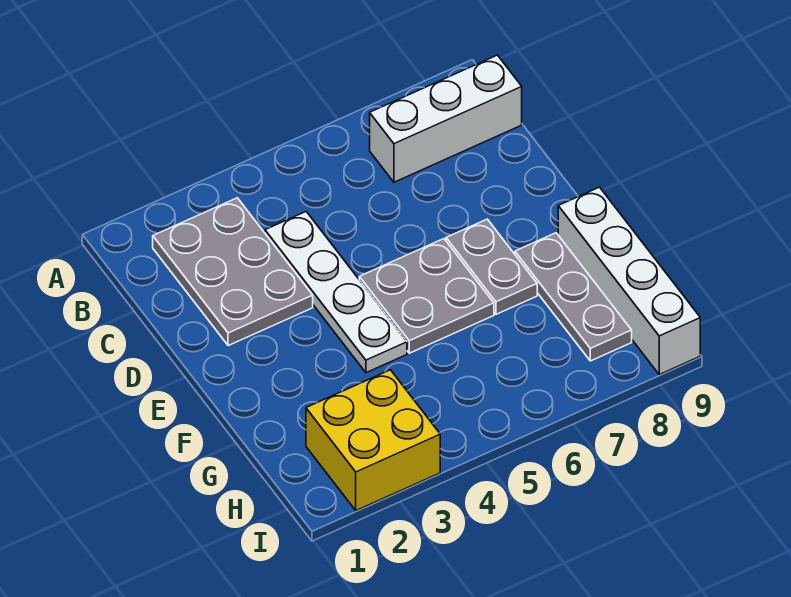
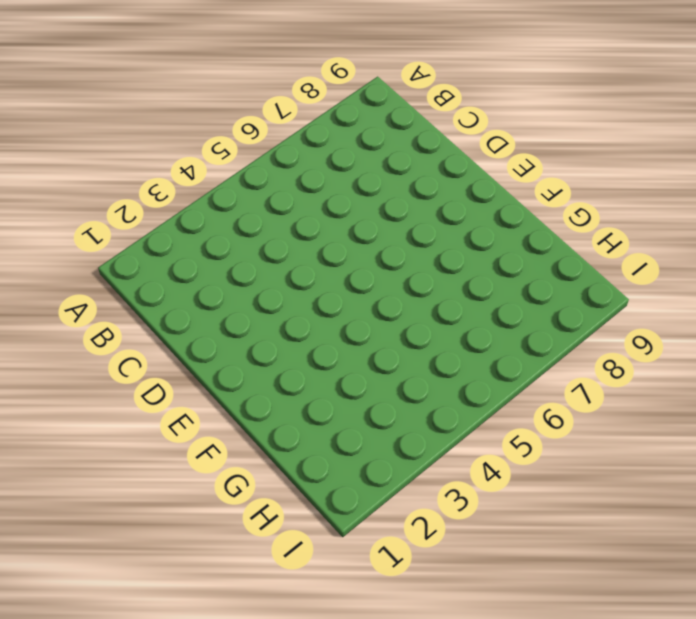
none -> grey plate B2:D3 level 1
none -> white brick B7:B9 level 1

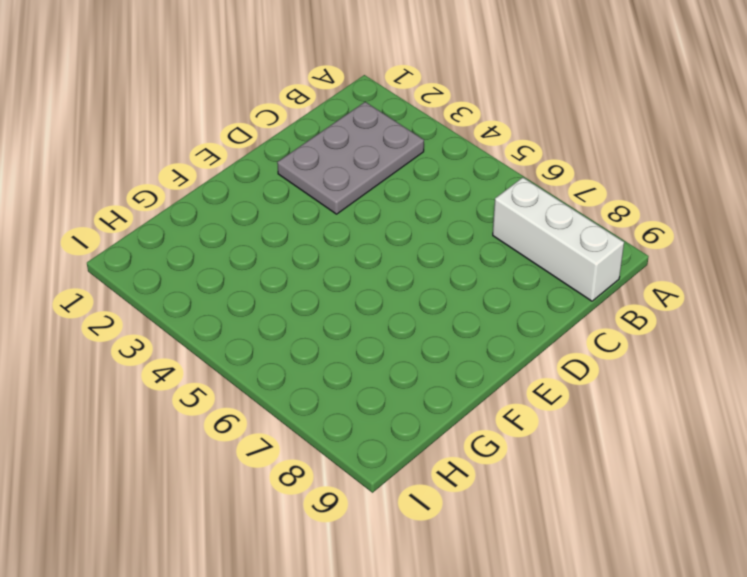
none -> white plate C4:F4 level 1
none -> grey plate E5:F6 level 1

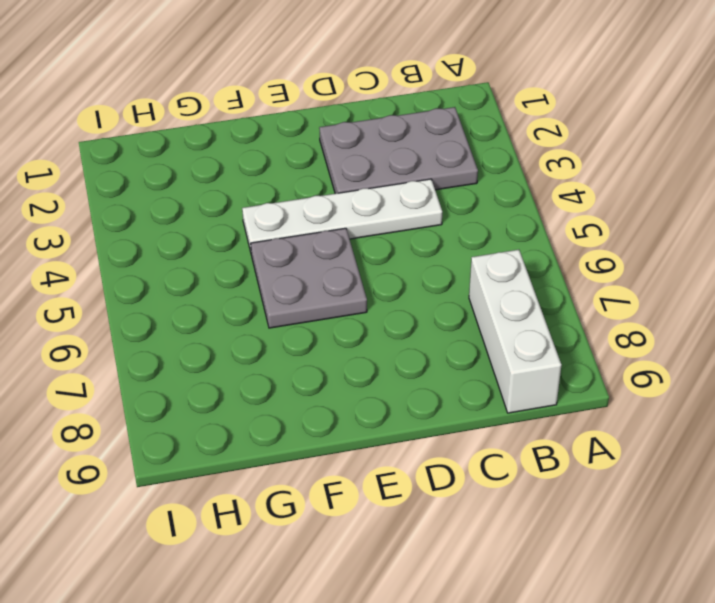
none -> grey plate E7:F7 level 1
none -> grey plate F8:H8 level 1

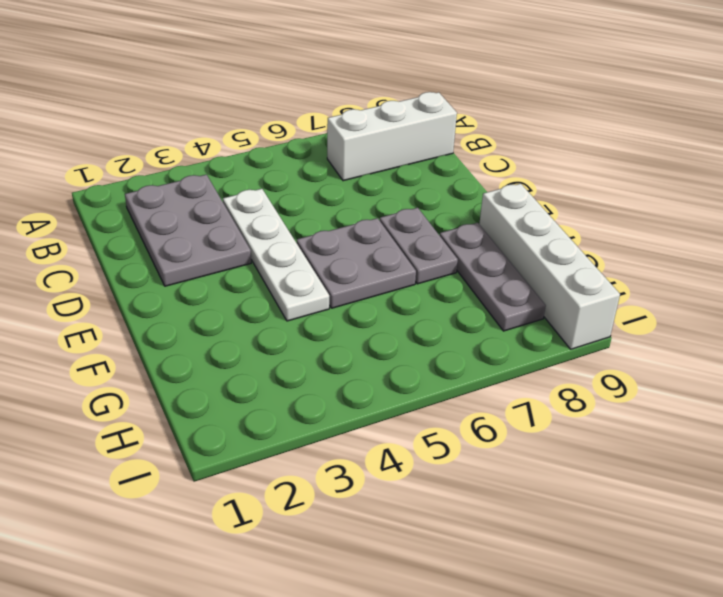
none -> yellow brick H2:I3 level 1

